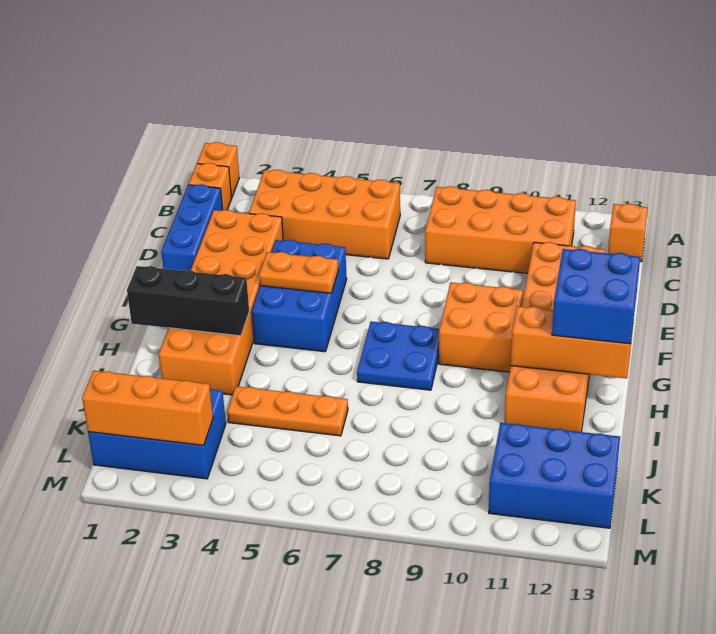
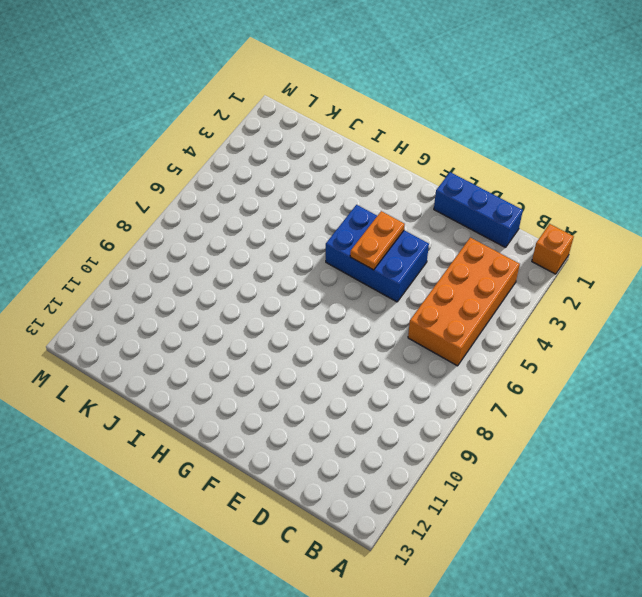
none -> orange brick B1 level 1
none -> orange brick B8:C11 level 1
none -> orange brick B13 level 1

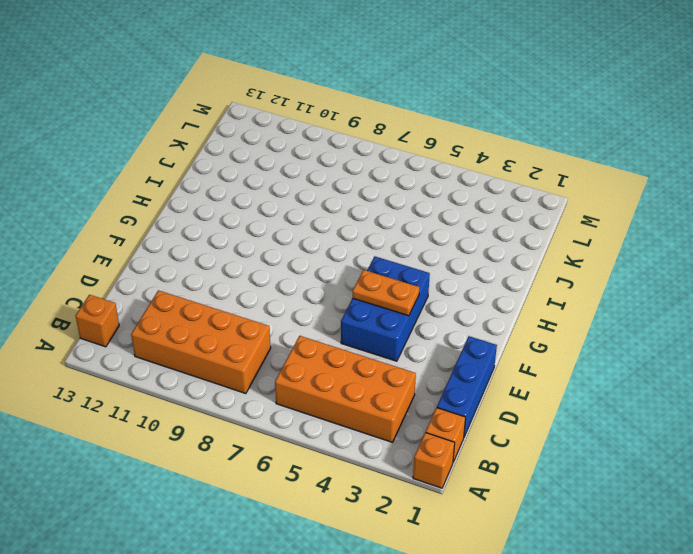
none -> orange brick D2:I3 level 1
none -> orange brick D11:I12 level 1
none -> orange brick F9:G10 level 1

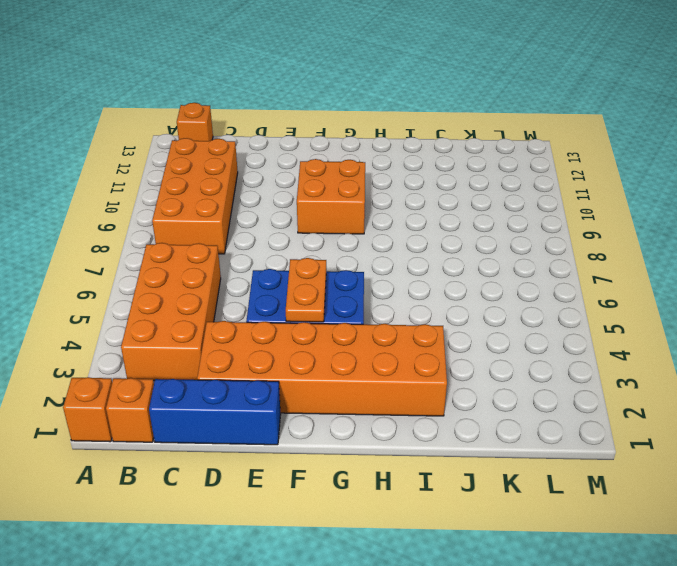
none -> orange brick D11:I12 level 1
none -> blue plate G7:H8 level 1
none -> orange plate J4:J6 level 1

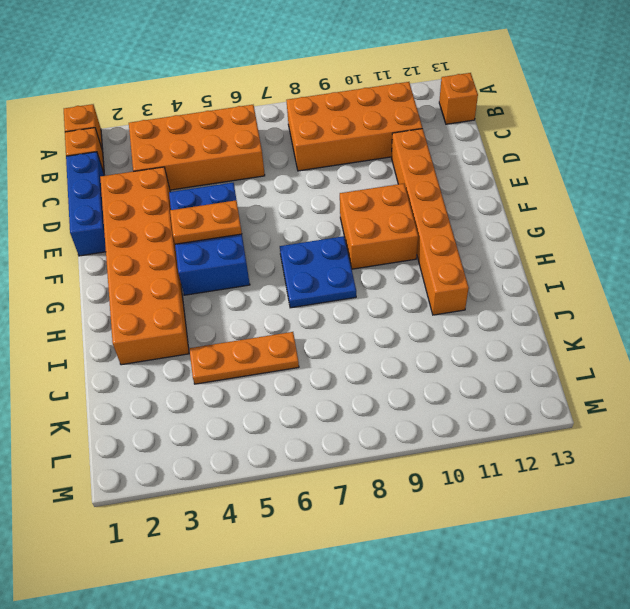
orange brick D11:I11 level 1 -> orange brick D11:I12 level 1
none -> blue brick K1:L3 level 1
none -> blue brick K11:L13 level 1
none -> black brick H1:H3 level 2

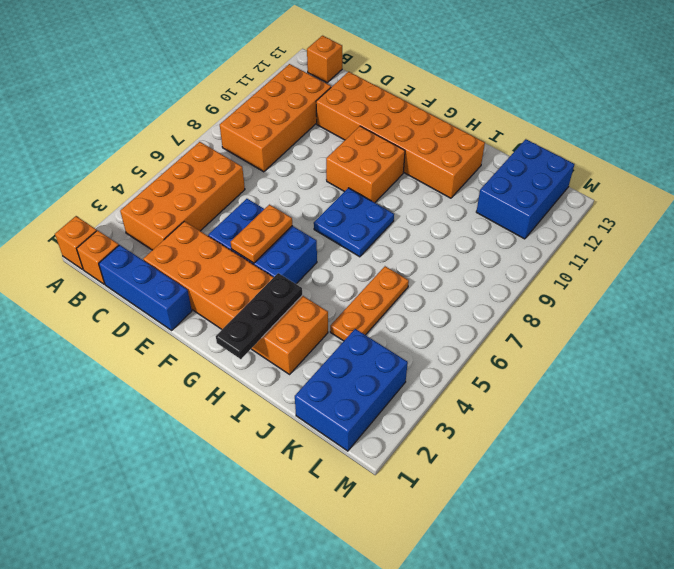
black plate H1:H3 level 2 -> black brick H1:H3 level 2
none -> orange brick H11:H13 level 2
none -> orange brick L1:L3 level 2
none -> blue brick G12:H13 level 3

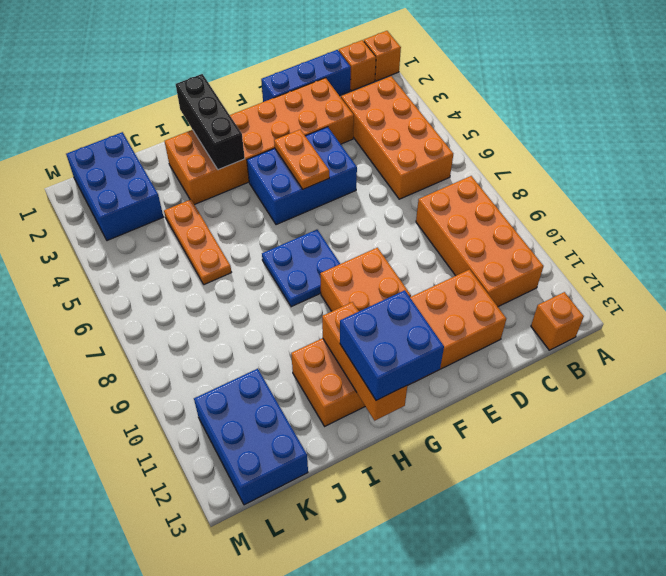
none -> orange brick L1:L3 level 2

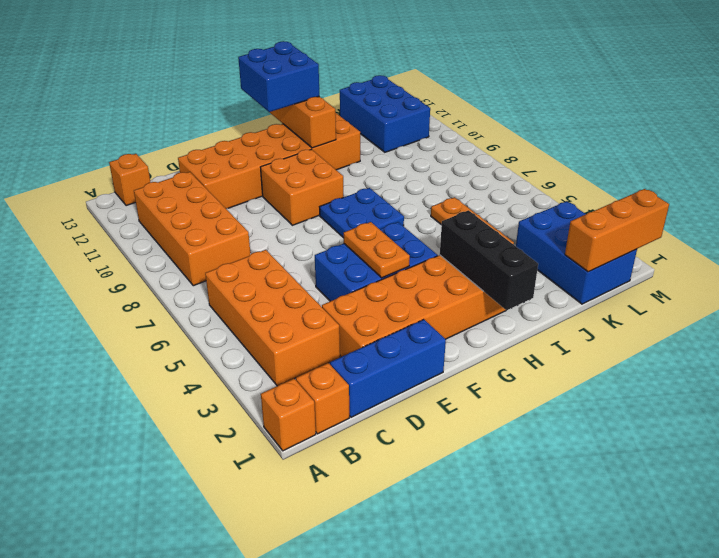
orange brick K1:M1 level 2 -> orange brick L1:L3 level 2

